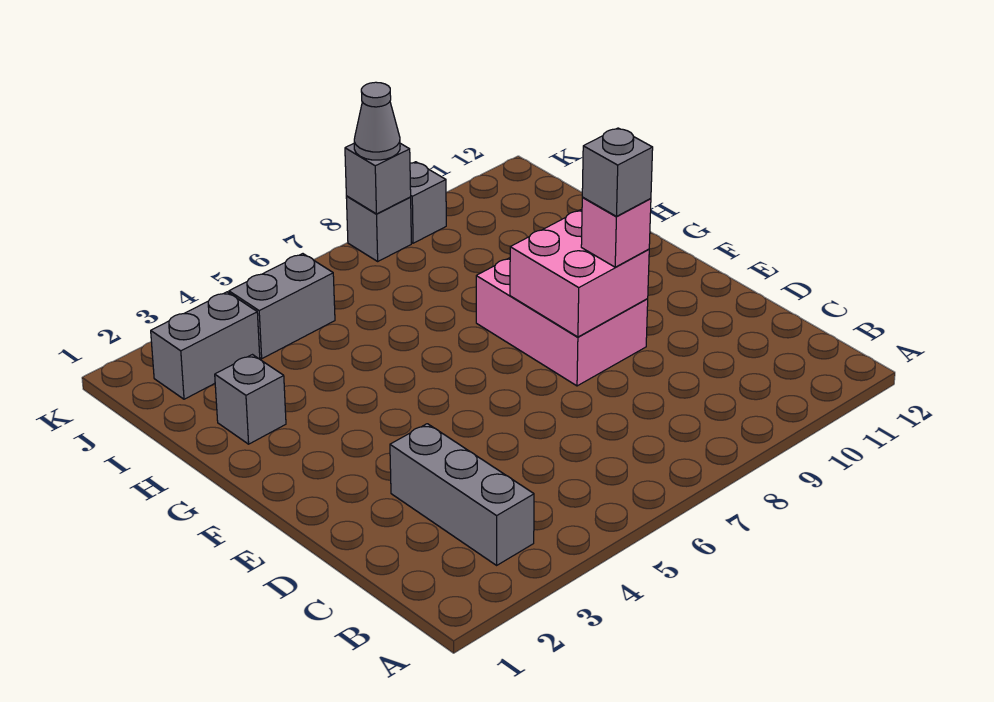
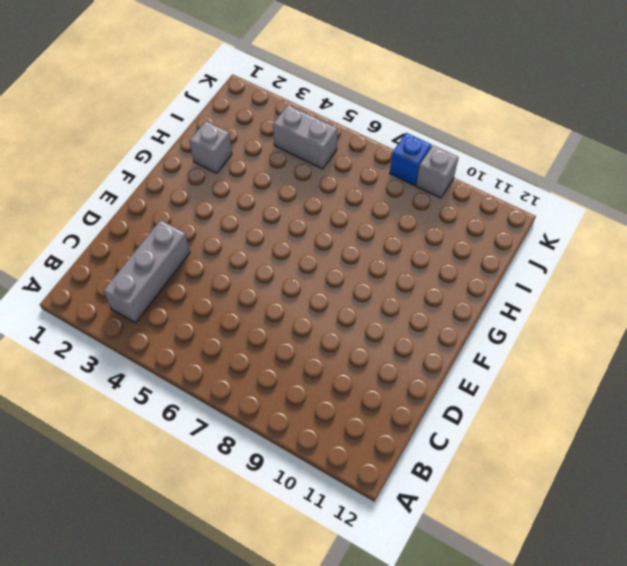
blue brick K8 level 1 -> grey brick K8 level 1
none -> pink brick E8:G9 level 1
none -> grey brick J2:J3 level 1
none -> pink brick E8:F9 level 2

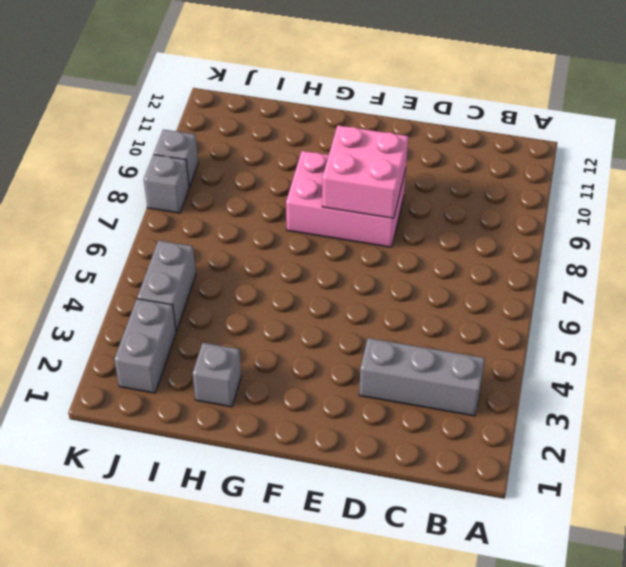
none -> grey brick K8 level 2
none -> pink brick E9 level 3
none -> grey cone K8 level 3

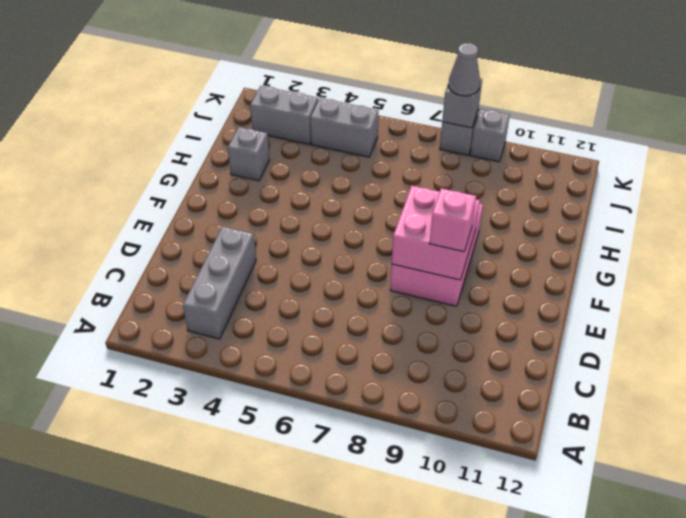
none -> grey brick E9 level 4

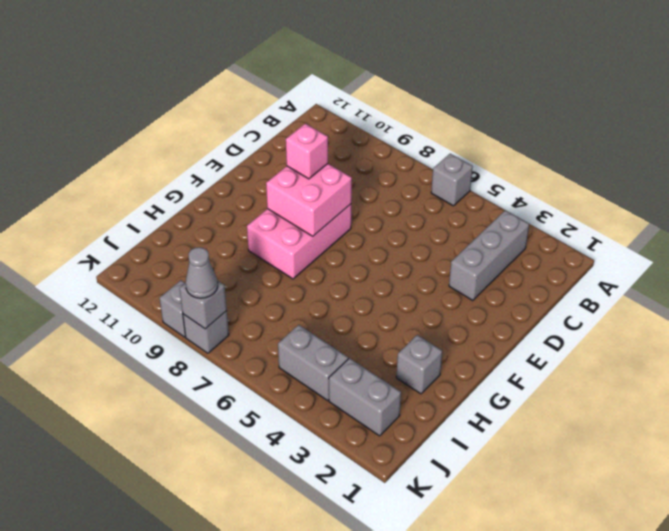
grey brick A6 level 1 -> grey brick E9 level 4

